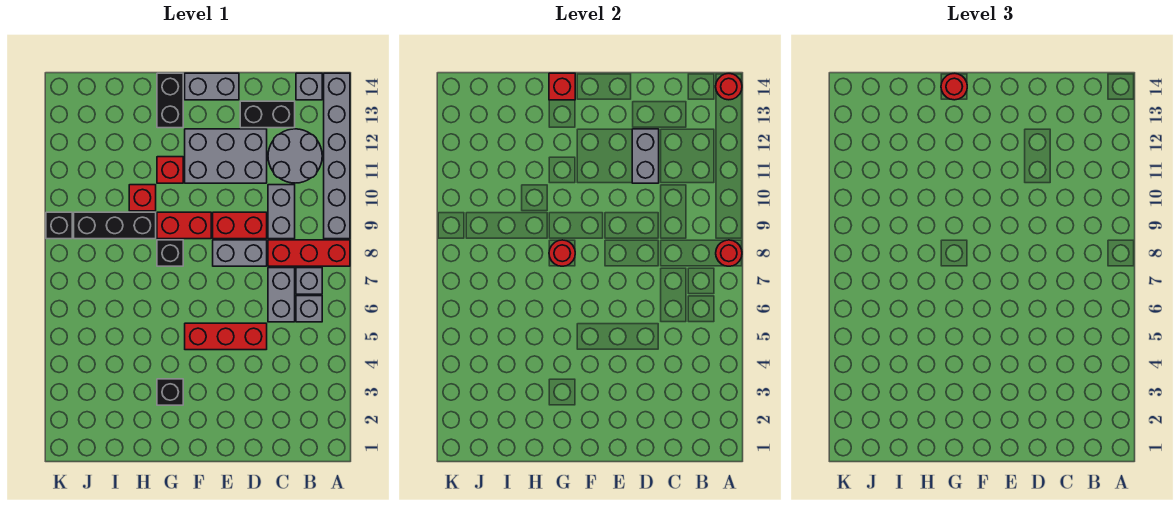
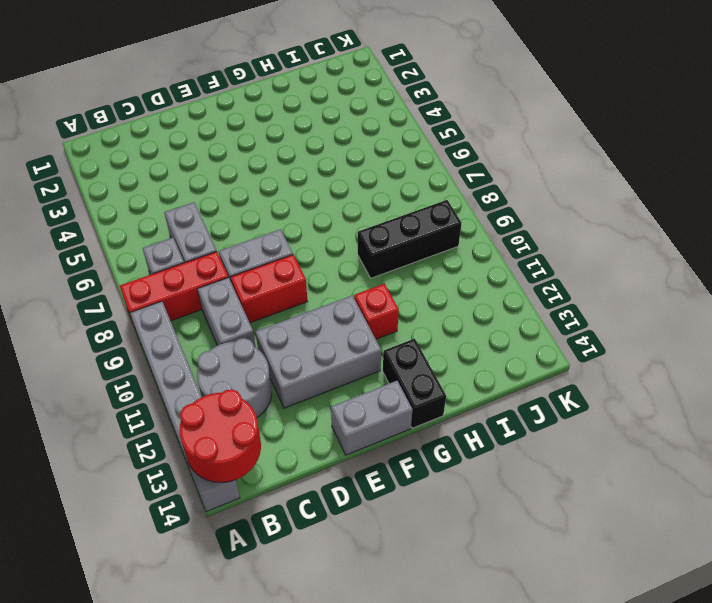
red round brick A13:B14 level 2 -> red round brick A14 level 2
none -> grey brick B6 level 1
none -> grey brick B14 level 1
none -> black brick C13:D13 level 1

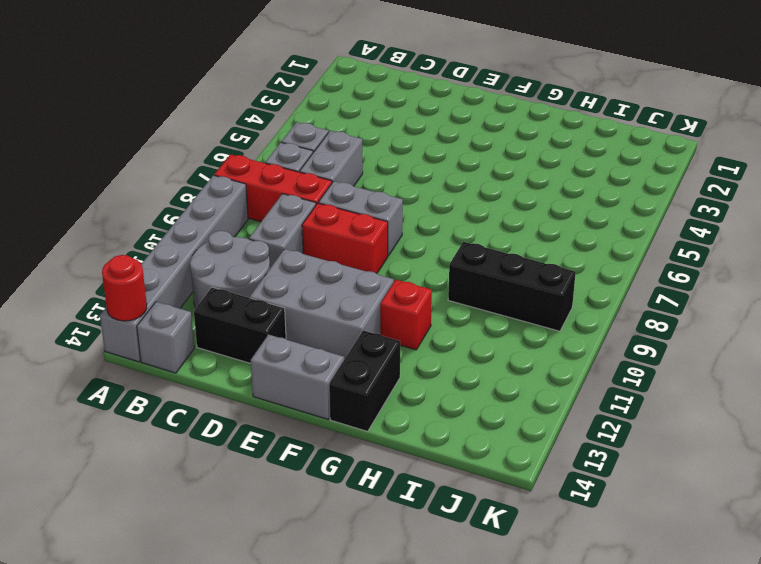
none -> red brick D5:F5 level 1
none -> red brick F9:G9 level 1
none -> black brick G3 level 1

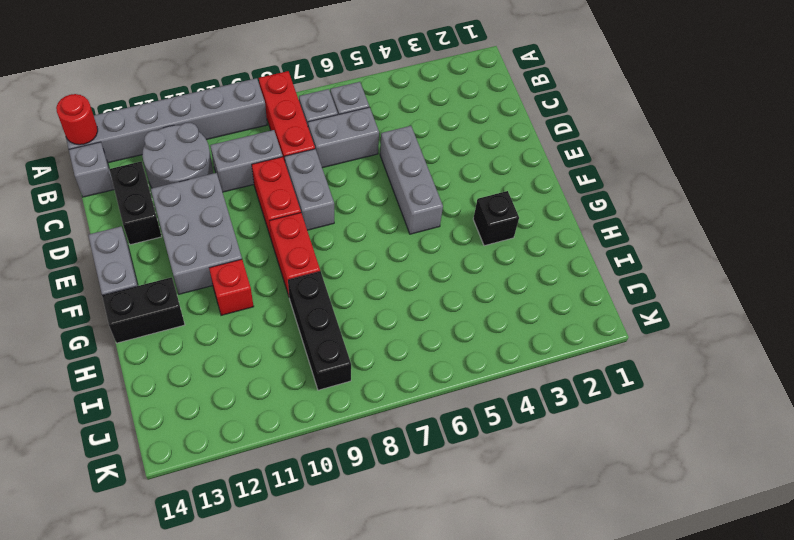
grey brick D5:F5 level 1 -> red brick D5:F5 level 1
none -> black brick G8 level 1
none -> red brick H10 level 1
none -> black brick K9 level 1

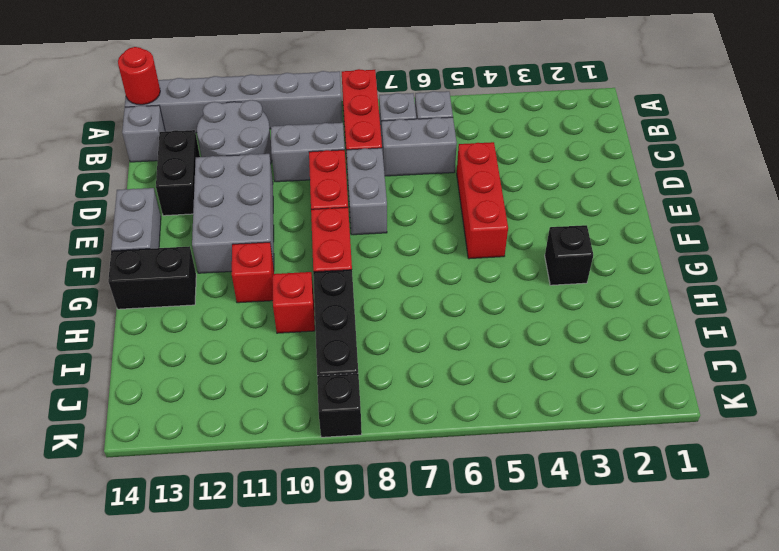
none -> black brick G8 level 1
none -> red round brick A8 level 2
none -> grey brick D11:D12 level 2

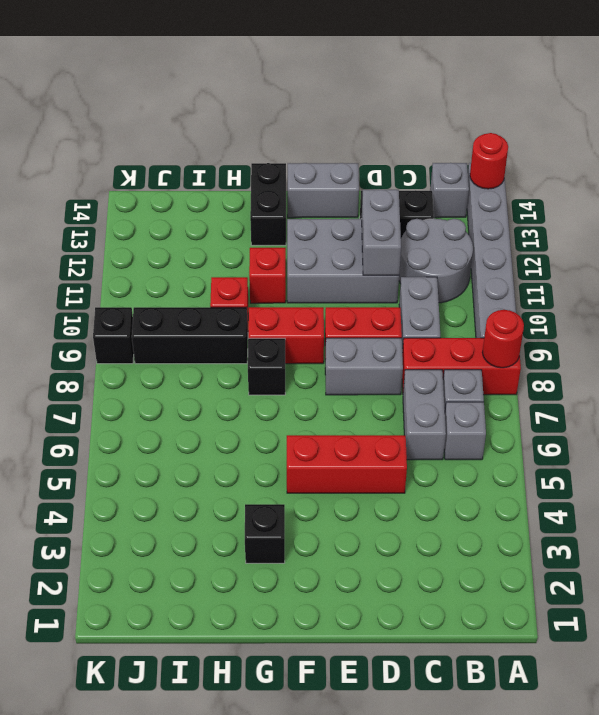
none -> red round brick G8 level 2
none -> red brick G14 level 2
none -> red round brick G14 level 3

